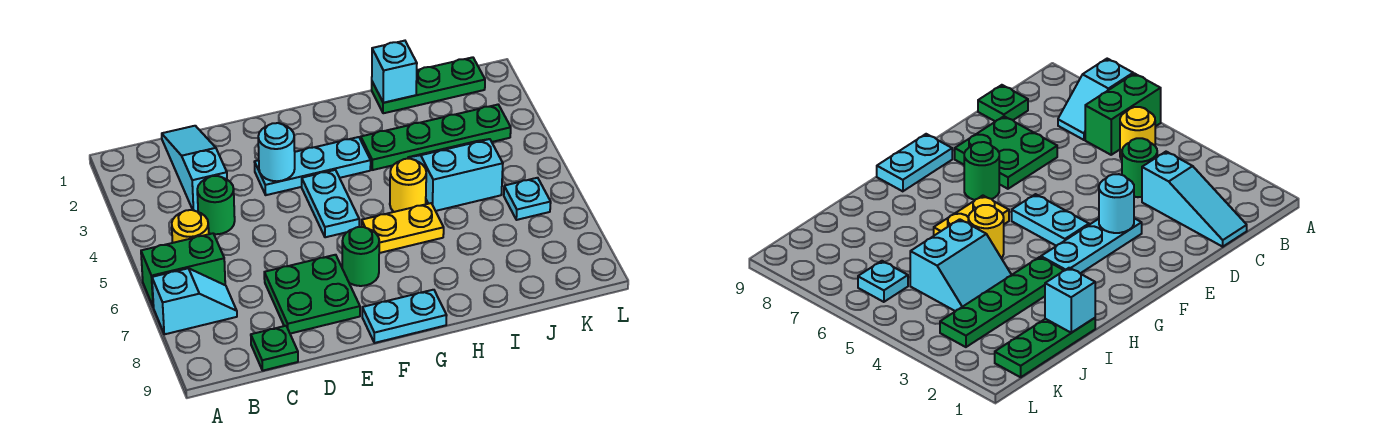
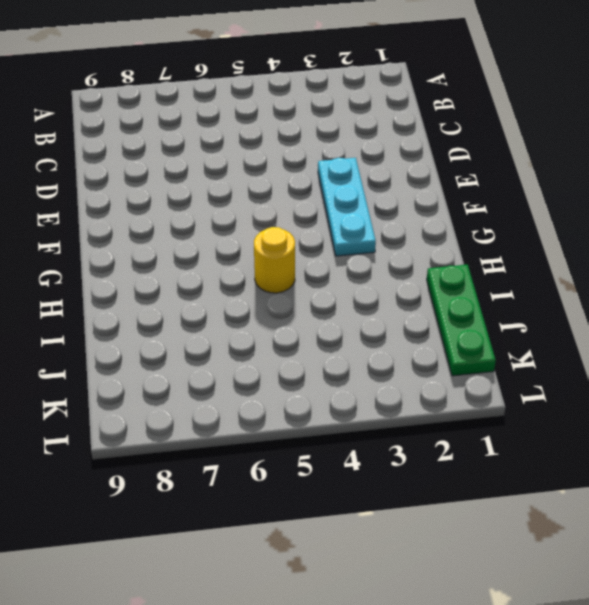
none -> green brick A6:B6 level 1
none -> cyan slope A7:B7 level 1 top A
none -> yellow round brick B5 level 1

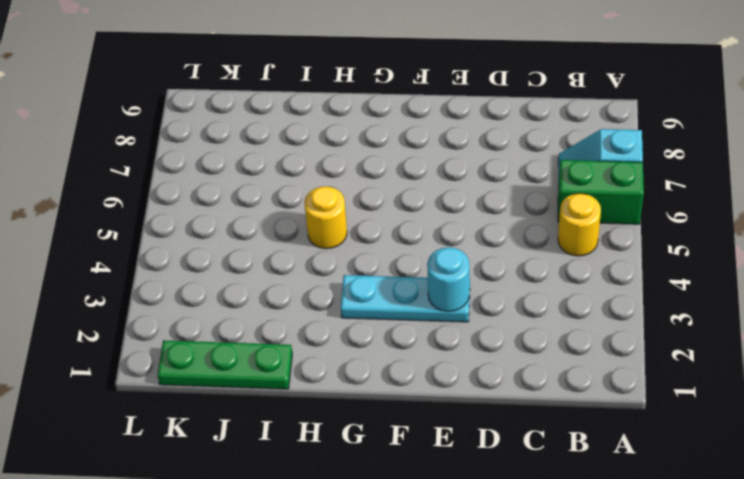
none -> cyan slope C1:C3 level 1 top 3
none -> green round brick C4 level 1
none -> green plate C9 level 1

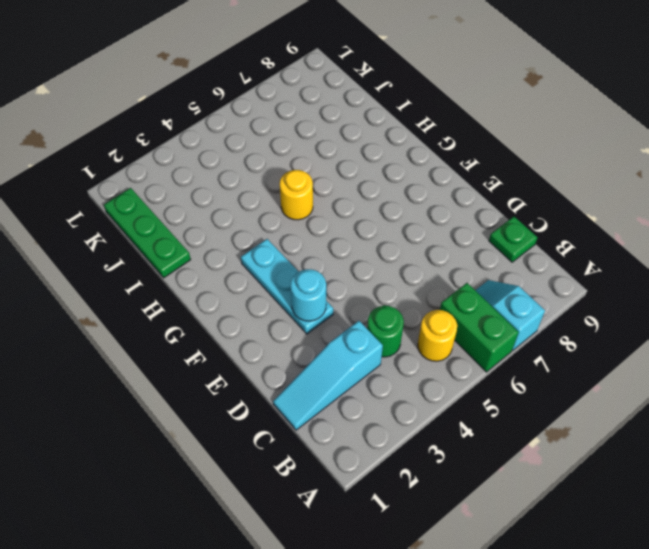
none -> green plate D7:E8 level 1
none -> cyan plate F4:F5 level 1
none -> green round brick F7 level 1

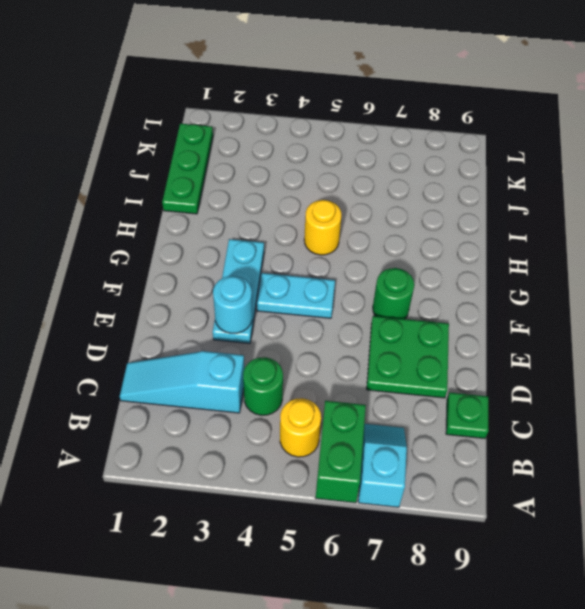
none -> cyan plate F9:G9 level 1
none -> yellow plate G6:H6 level 1
none -> green plate H3:K3 level 1

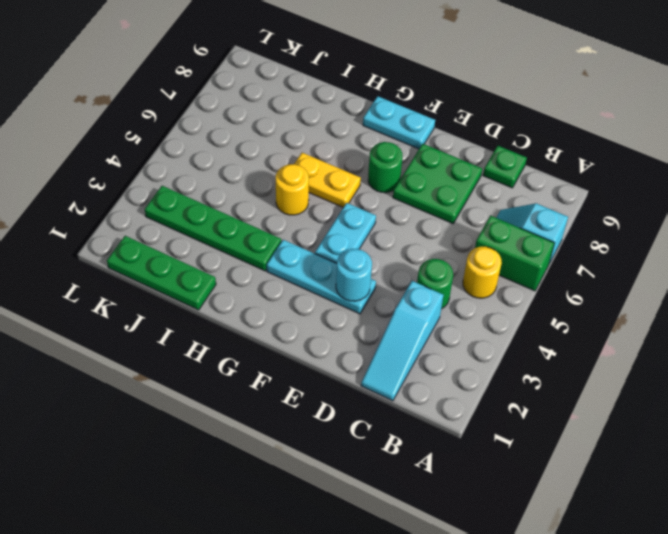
none -> cyan slope I4:J5 level 1 top 5
none -> cyan plate K6 level 1
none -> cyan brick I1 level 2

